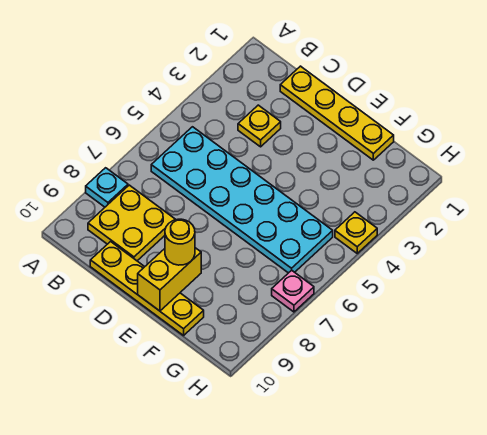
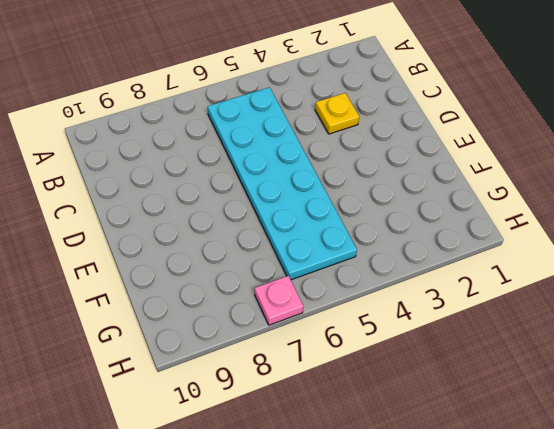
none -> cyan plate A8 level 1
none -> yellow plate B8:C9 level 1

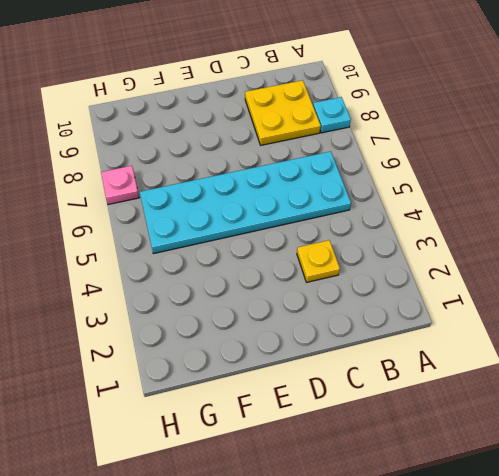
none -> yellow plate C1:F1 level 1
none -> yellow plate C10:F10 level 1

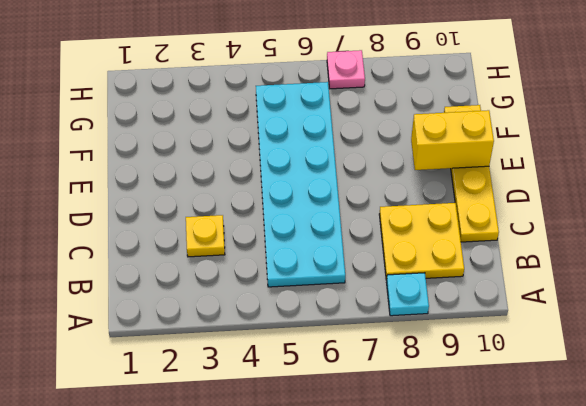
none -> yellow plate C1:F1 level 1
none -> yellow plate H4 level 1

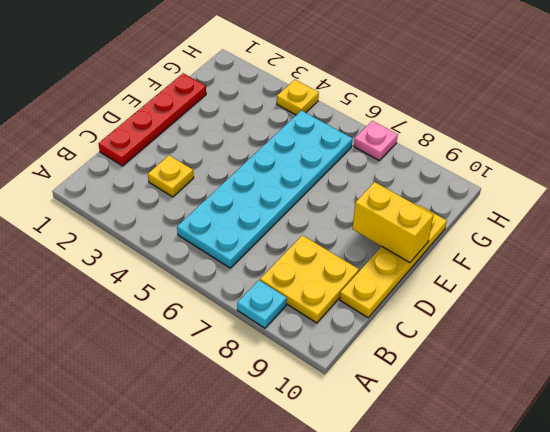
red plate C1:F1 level 1 -> yellow plate C1:F1 level 1
none -> yellow round brick E9 level 3

